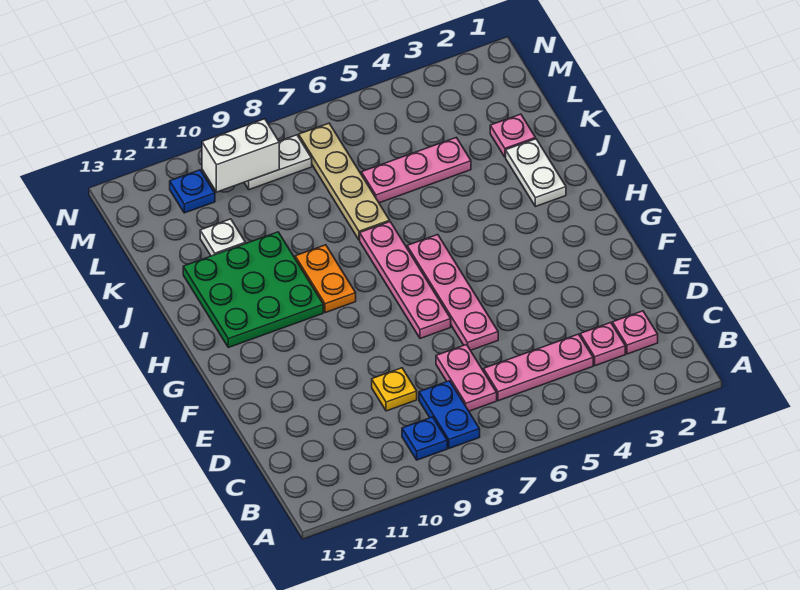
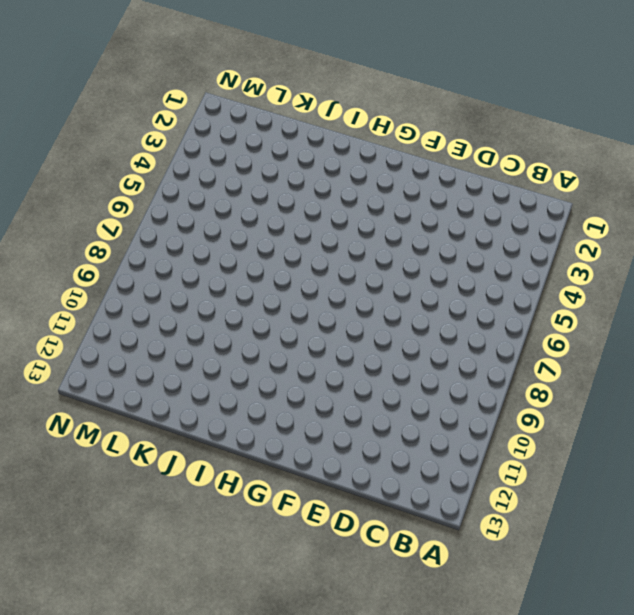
none -> blue plate B8:C8 level 1
none -> blue plate B9 level 1
none -> pink plate C2 level 1

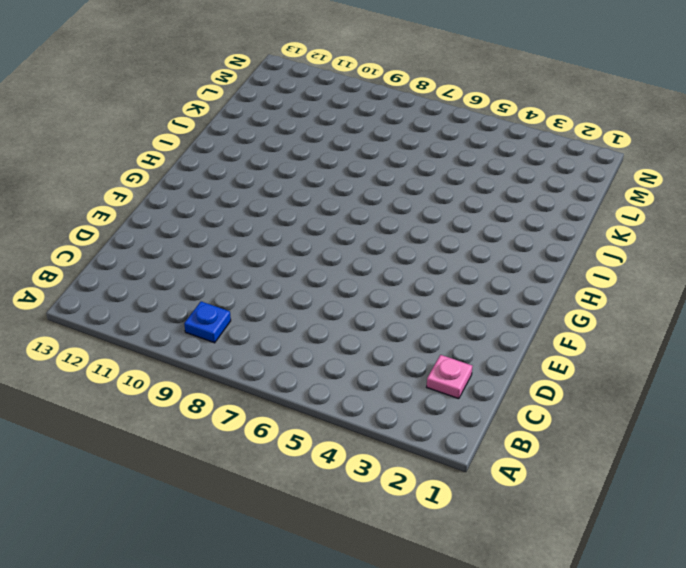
none -> blue plate B8:C8 level 1
none -> pink plate C3 level 1
none -> pink plate C4:C6 level 1

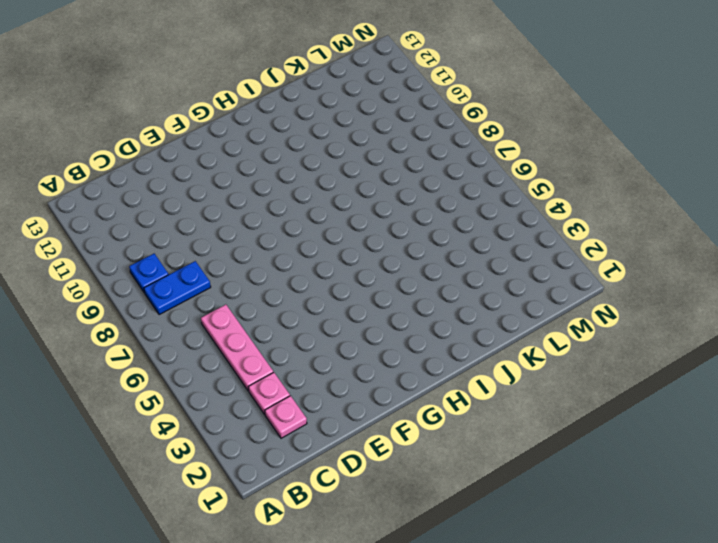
none -> pink plate C7:D7 level 1
none -> yellow plate D9 level 1
none -> pink plate E6:H6 level 1

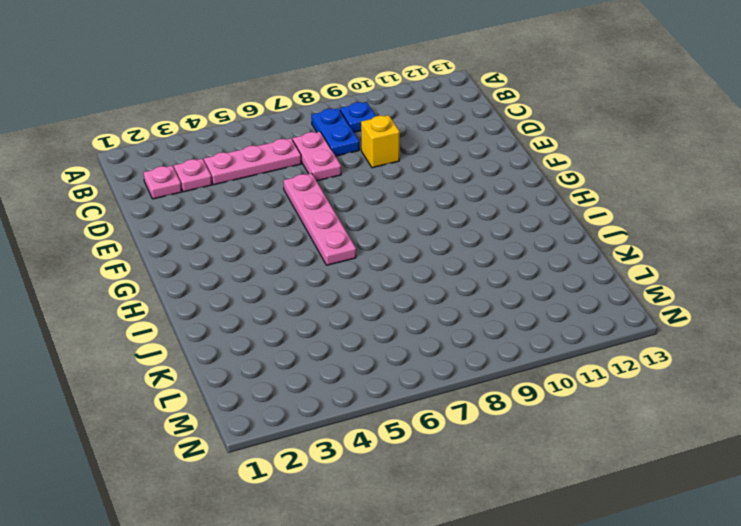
yellow brick D9 level 1 -> yellow plate D9 level 1
none -> pink plate F7:I7 level 1
none -> orange plate H9:I9 level 1
none -> green plate H10:J12 level 1

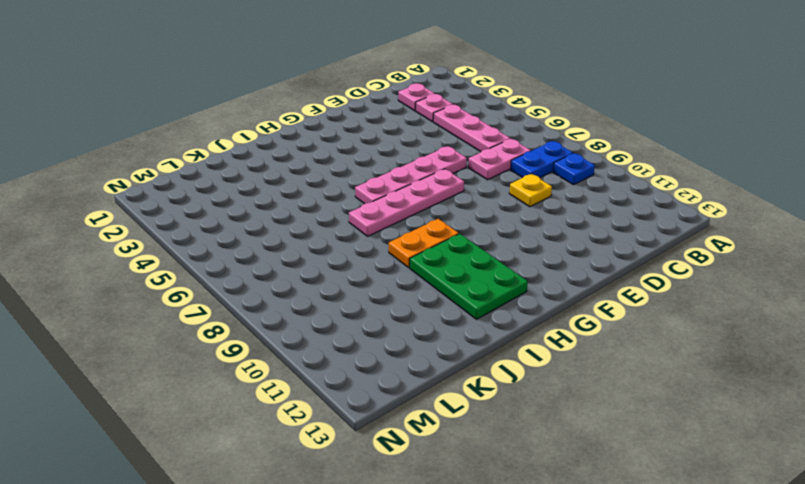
green plate H10:I12 level 1 -> green plate H10:J12 level 1
none -> white plate I2:J2 level 1
none -> tan plate J7:M7 level 1
none -> pink plate K2 level 1

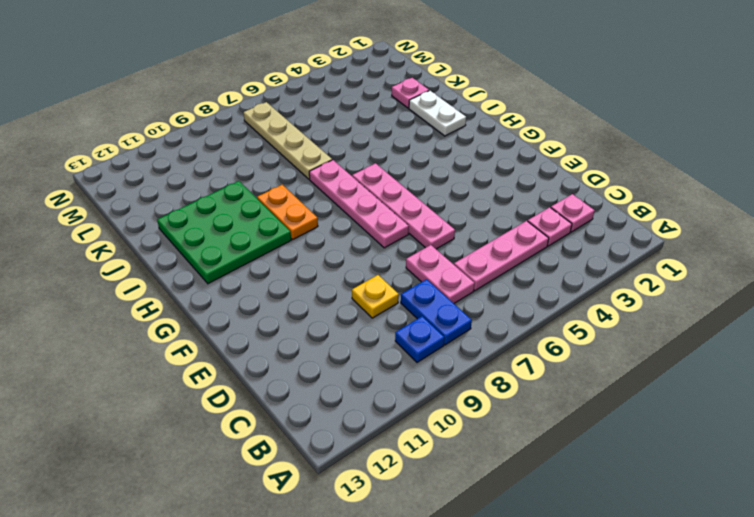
none -> pink plate K4:K6 level 1
none -> white plate K11 level 1
none -> white plate M8:M9 level 1

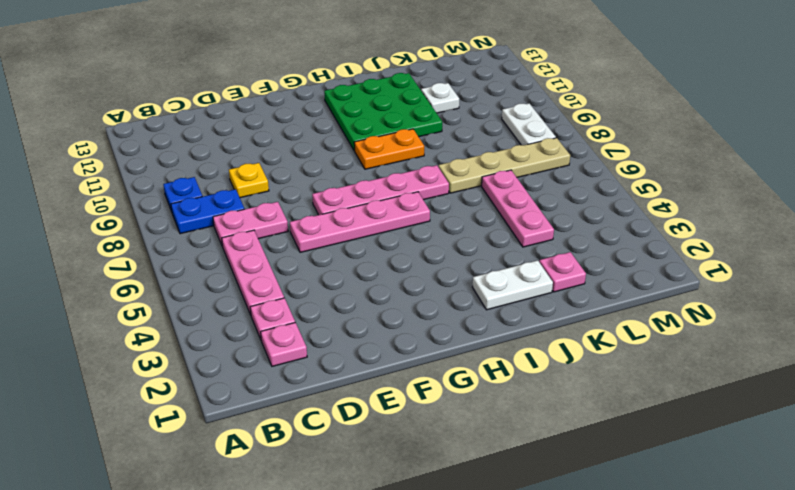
none -> blue plate M11 level 1
none -> white brick M9:M10 level 2

